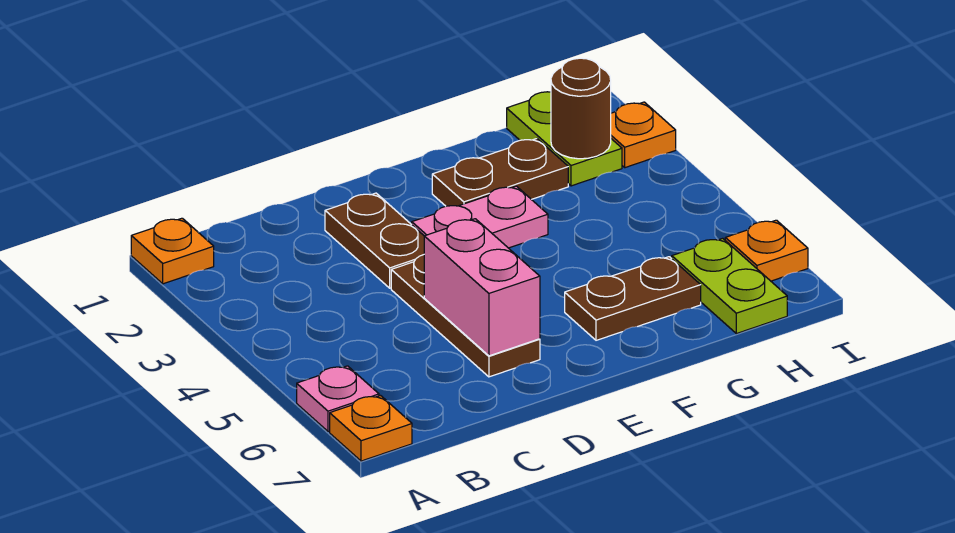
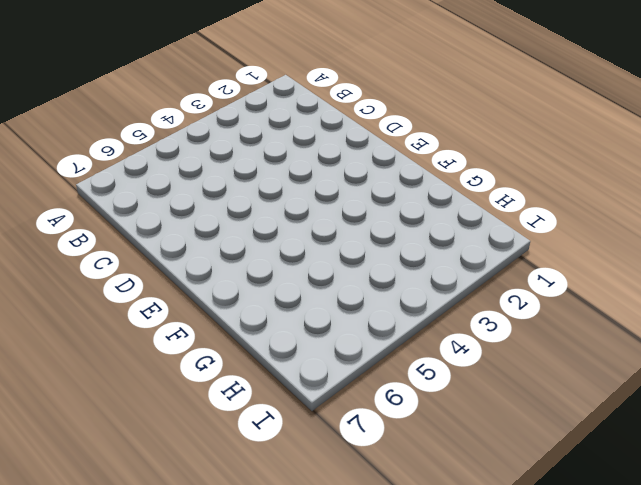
none -> orange plate A1 level 1
none -> pink plate A6 level 1
none -> orange plate A7 level 1

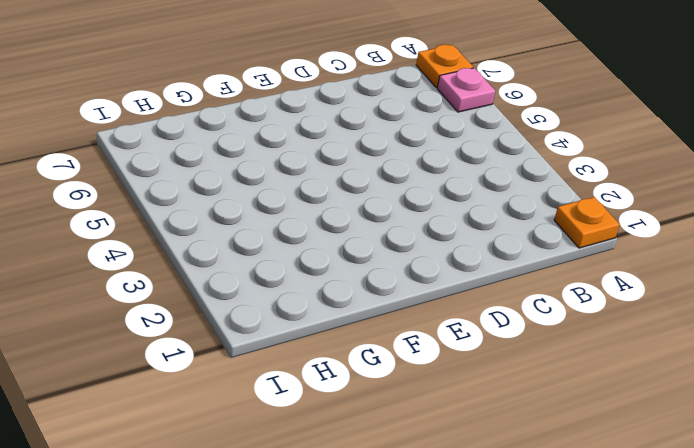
none -> brown plate D2:D3 level 1
none -> brown plate D4:D6 level 1
none -> pink plate E3:F3 level 1

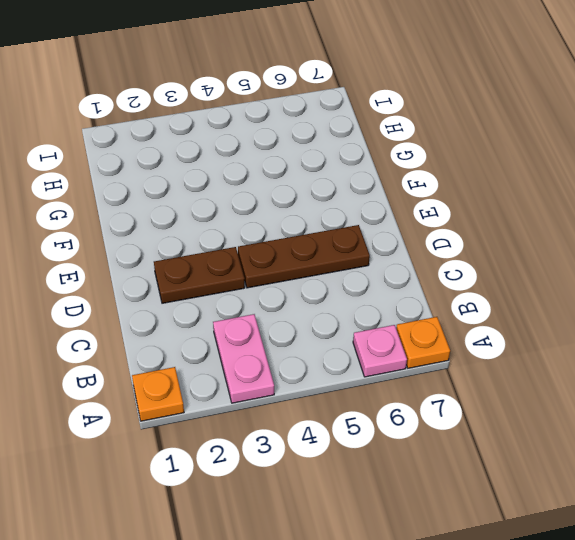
pink plate A3:B3 level 1 -> pink plate E3:F3 level 1
none -> brown plate F2:G2 level 1
none -> brown plate F6:G6 level 1
none -> lime plate H1:H2 level 1

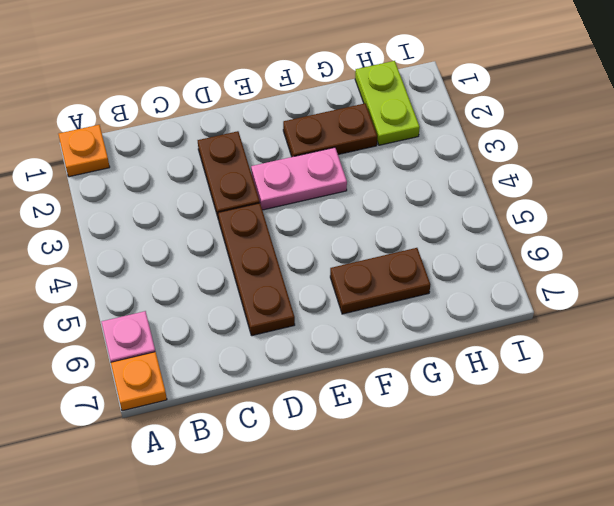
none -> lime plate H6:H7 level 1
none -> orange plate I2 level 1
none -> orange plate I6 level 1

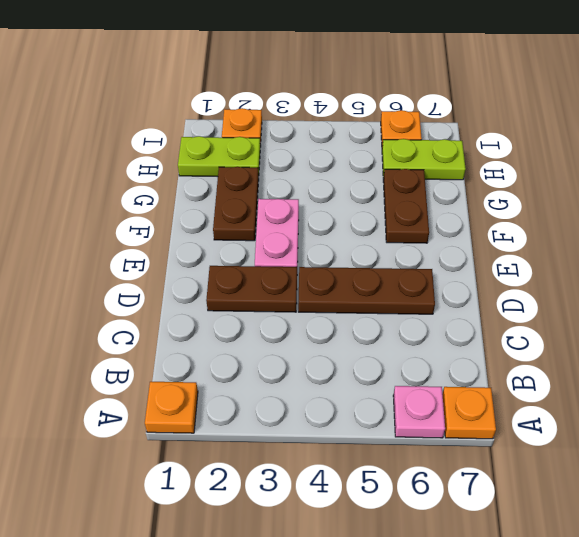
none -> pink brick D5:D6 level 2
none -> brown round brick H2 level 2

